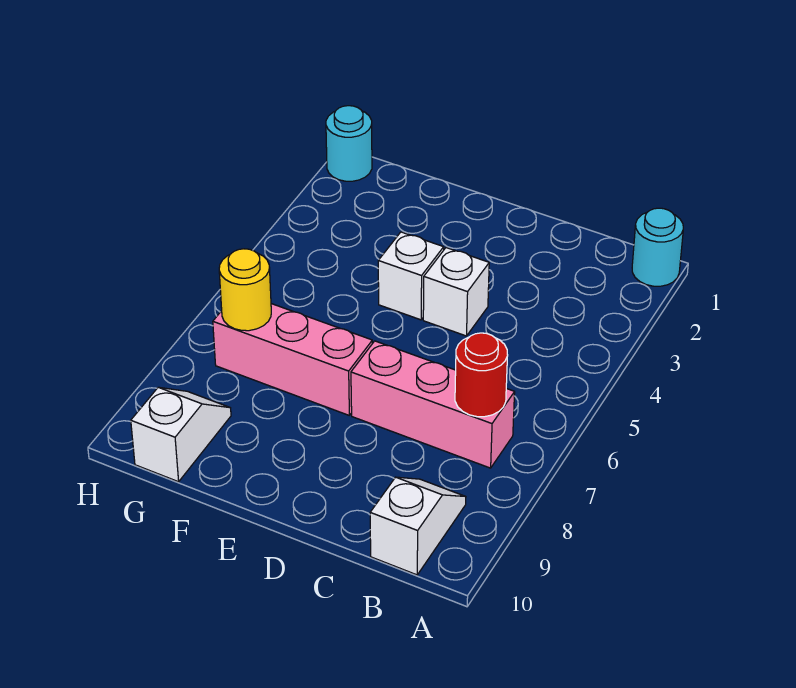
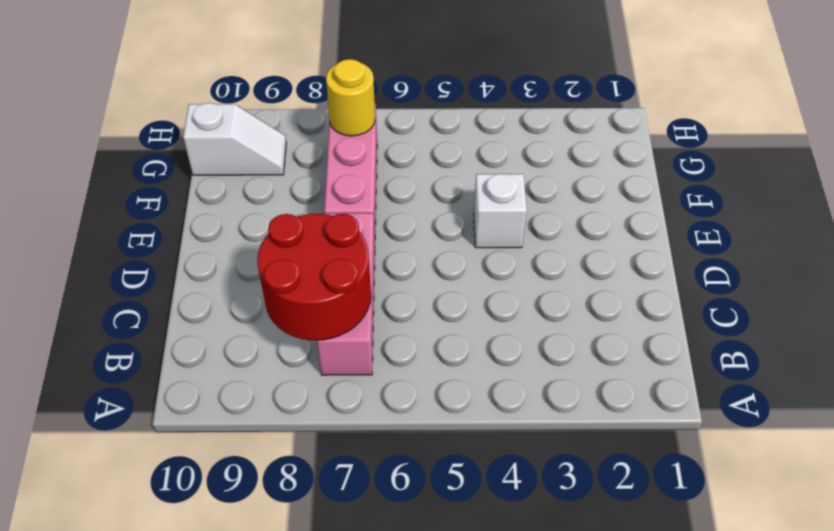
red round brick B7:C8 level 2 -> red round brick B7 level 2
none -> cyan round brick A1 level 1
none -> white slope B9:B10 level 1 top 10

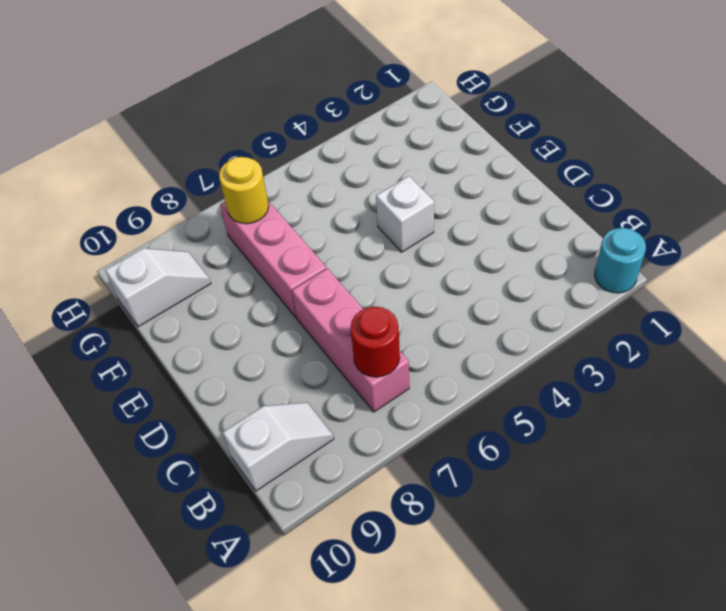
none -> white brick D4 level 1
none -> cyan round brick H1 level 1

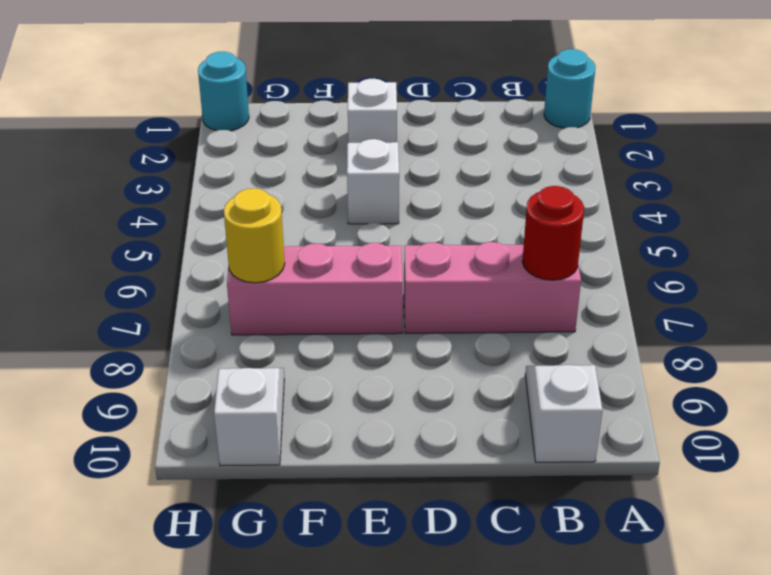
white brick E2 level 1 -> white brick D4 level 1

